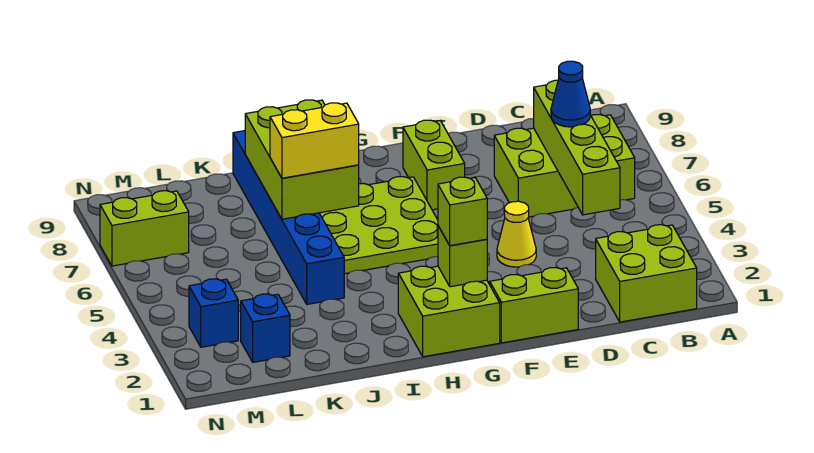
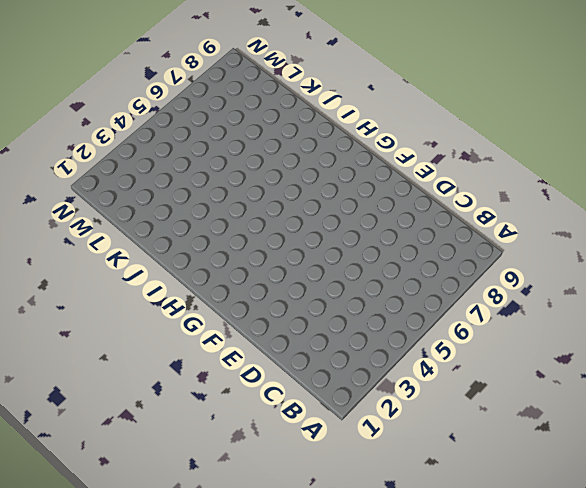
none -> lime brick B1:C2 level 1
none -> lime brick B6:D7 level 1
none -> lime brick E1:F1 level 1

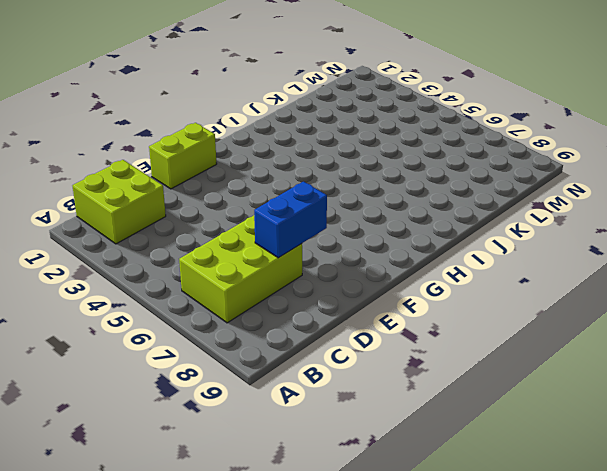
blue brick D7:E7 level 2 -> none
none -> yellow cone E4 level 1
none -> lime brick F7:F8 level 1
none -> lime brick G1:H2 level 1

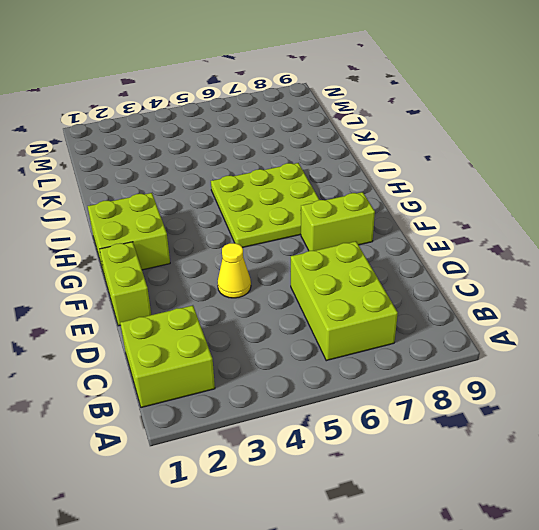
none -> blue brick J4:J9 level 1
none -> blue brick L2 level 1
none -> blue brick M3 level 1

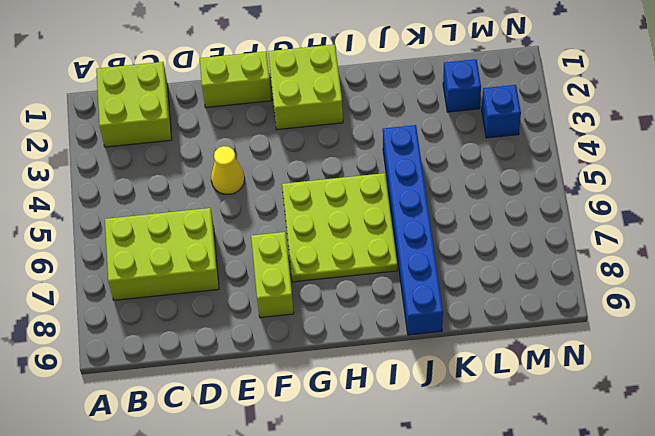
none -> lime brick M7:N7 level 1
none -> lime brick C4:C7 level 2
none -> lime brick G2 level 2

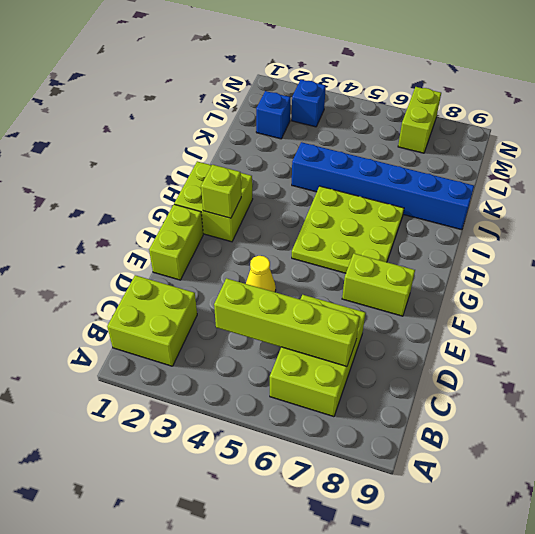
none -> lime brick I6:J8 level 2
none -> blue cone C6 level 3
none -> lime brick G2 level 3

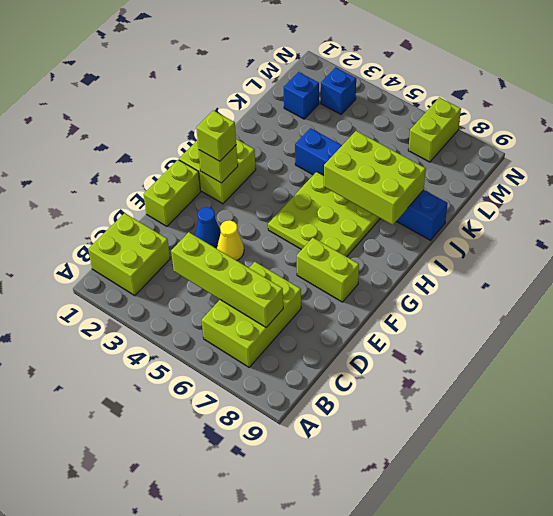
blue cone E3 level 1 -> blue cone C6 level 3
none -> yellow brick I6:J6 level 3

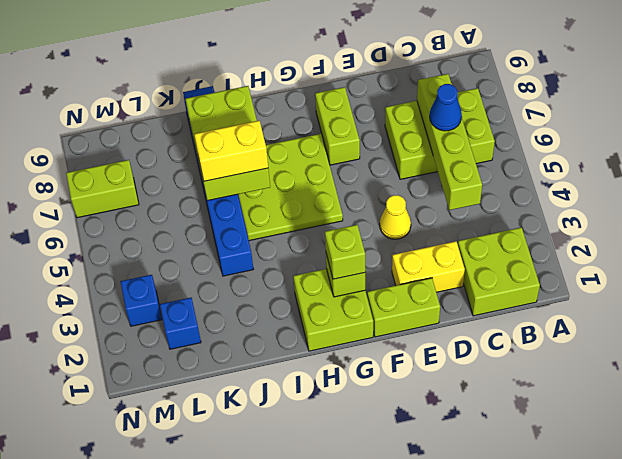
yellow brick D2:E2 level 1 -> none

